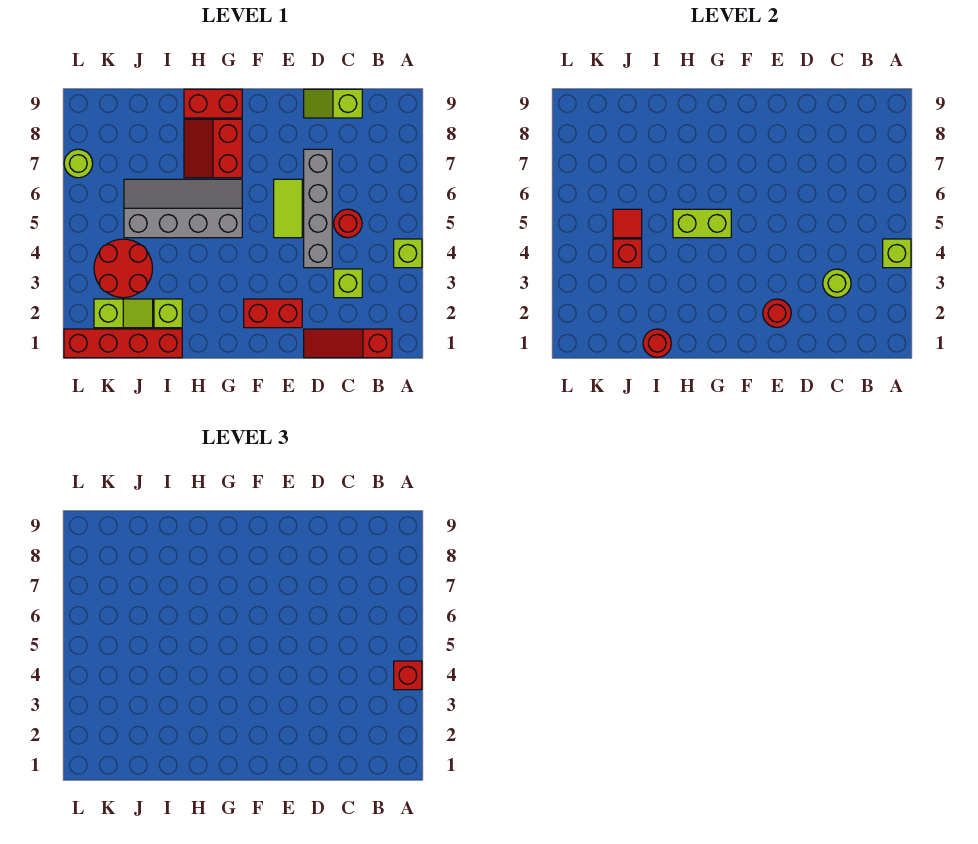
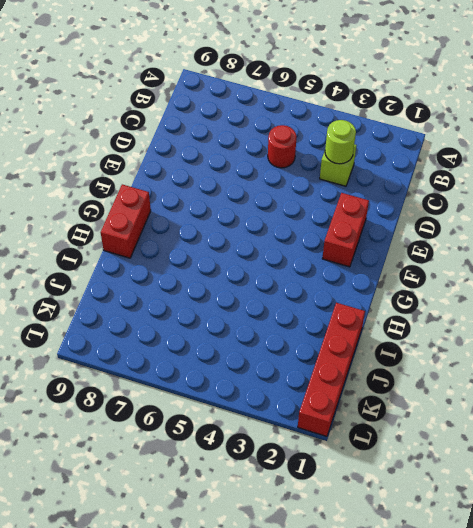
none -> lime brick A4 level 1
none -> red slope B1:D1 level 1 top B
none -> lime slope C9:D9 level 1 top C

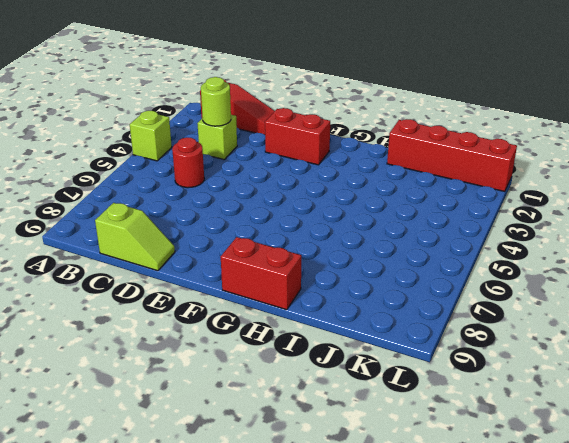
none -> grey brick D4:D7 level 1
none -> lime tile E5:E6 level 1
none -> grey slope G5:J6 level 1 top 5

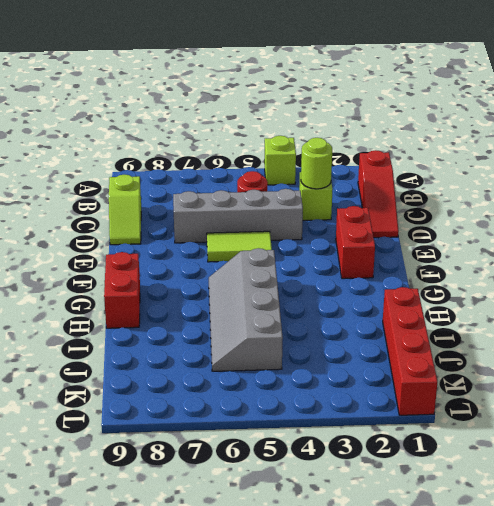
none -> red slope G7:H8 level 1 top G
none -> lime brick I2 level 1
none -> lime slope J2:K2 level 1 top K

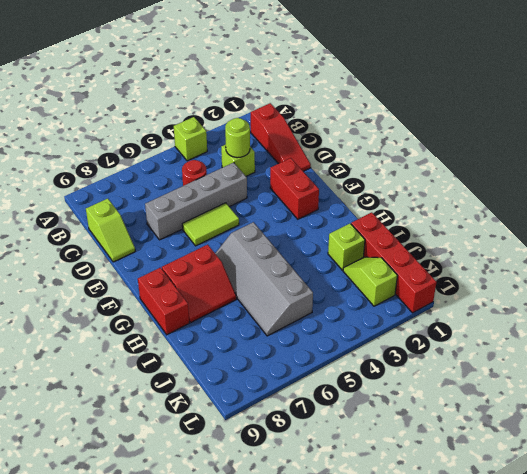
none -> red round brick J3:K4 level 1
none -> lime round brick L7 level 1
none -> lime brick A4 level 2

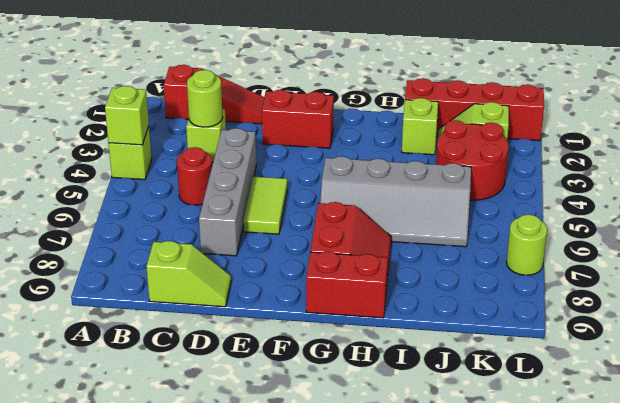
none -> red round brick E2 level 2
none -> lime brick G5:H5 level 2
none -> red round brick I1 level 2

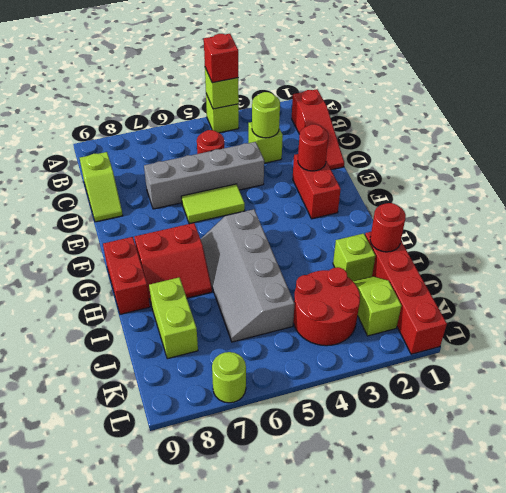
lime brick I8:J8 level 1 -> lime brick G5:H5 level 2
none -> red brick J4 level 2
none -> red tile J5 level 2

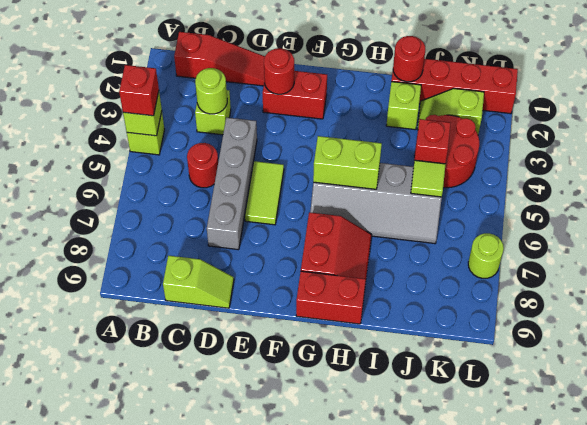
lime tile J5 level 2 -> red tile J5 level 2

